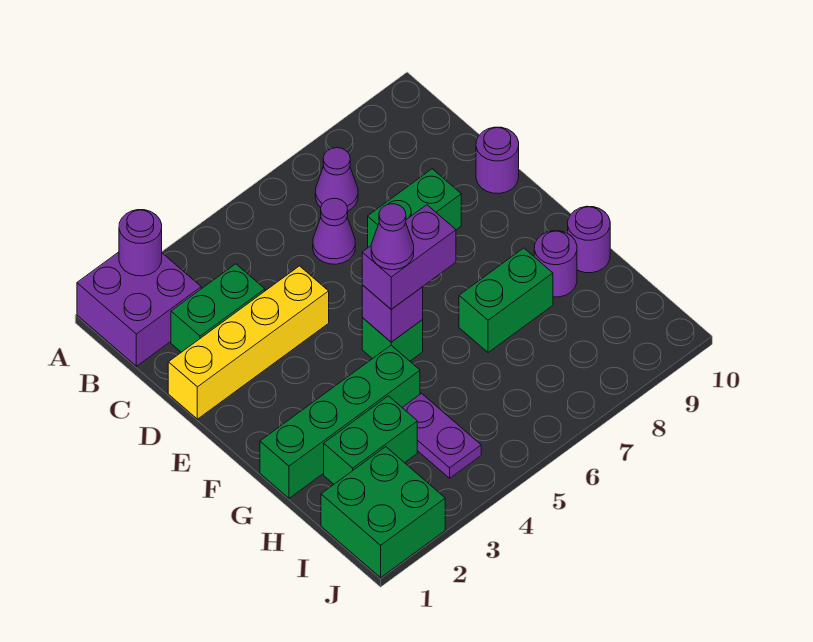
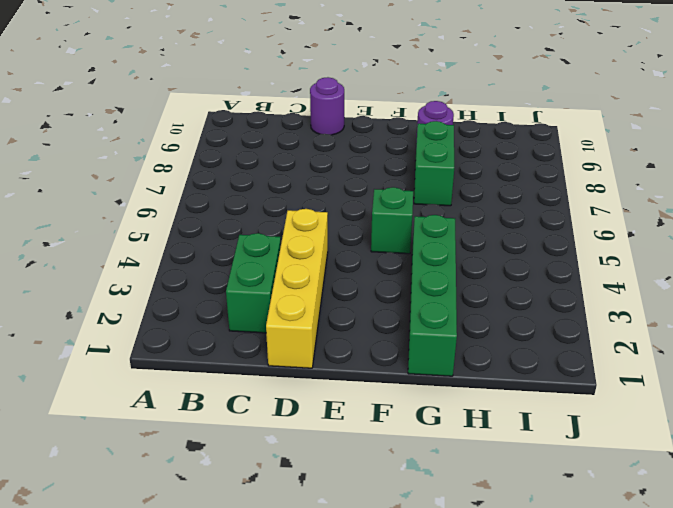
none -> purple brick A1:B2 level 1
none -> purple cone B7 level 1
none -> purple cone C6 level 1

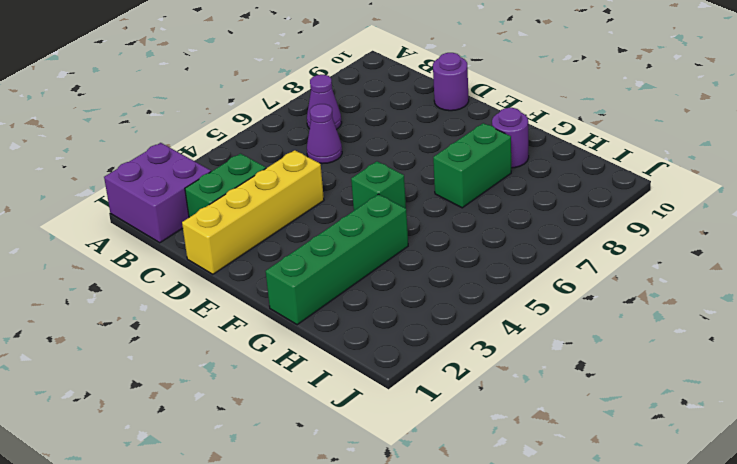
none -> green brick D7:D8 level 1
none -> purple round brick G10 level 1
none -> green brick H2:H3 level 1

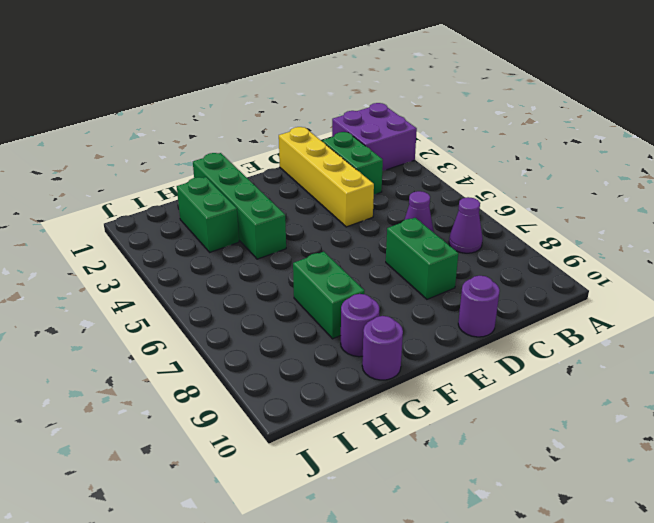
none -> green brick F5 level 1
none -> purple plate H4:I4 level 1
none -> green brick I1:J2 level 1

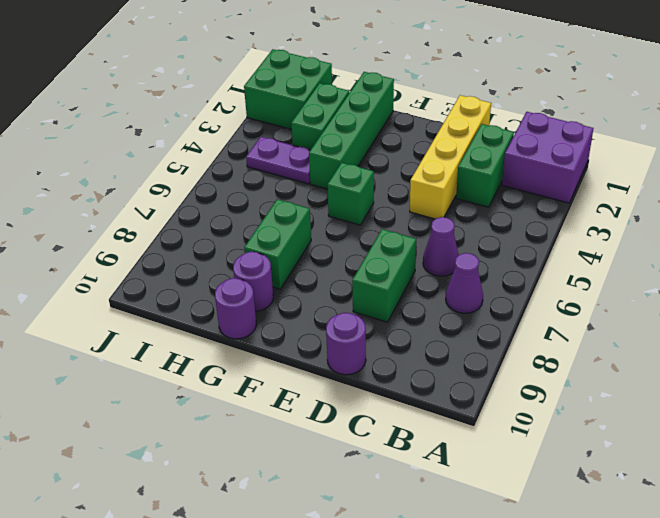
none -> purple round brick A2 level 2
none -> purple brick F5 level 2
none -> purple brick F5:F6 level 3

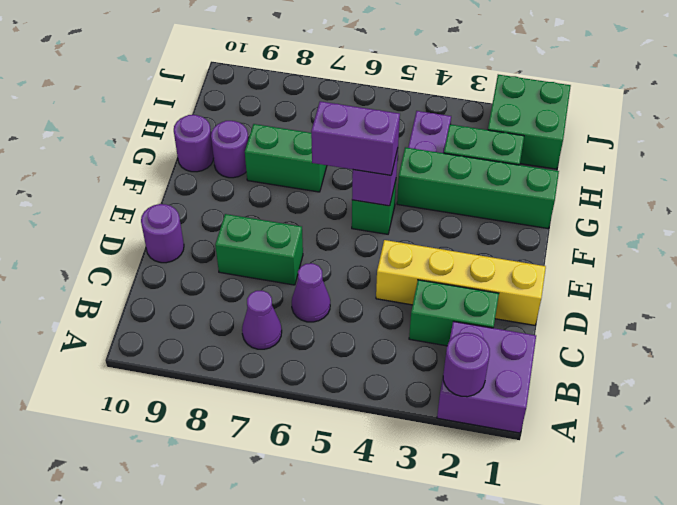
none -> purple cone F5 level 4

